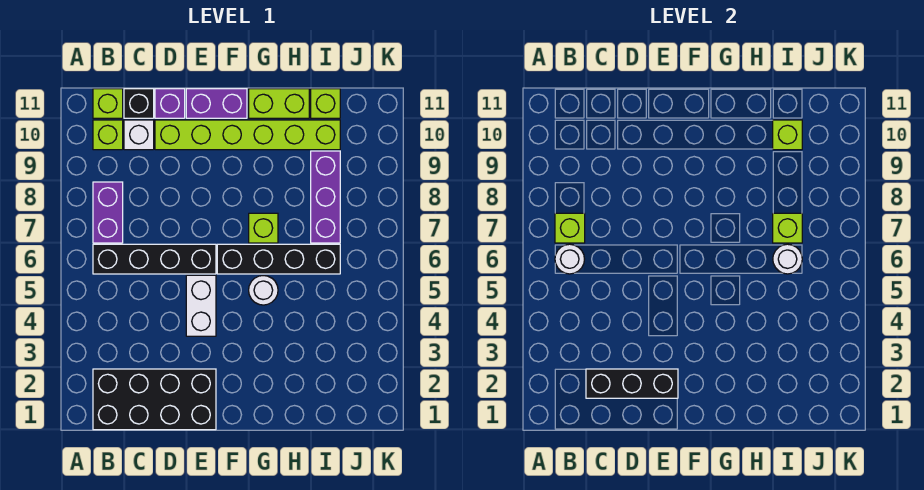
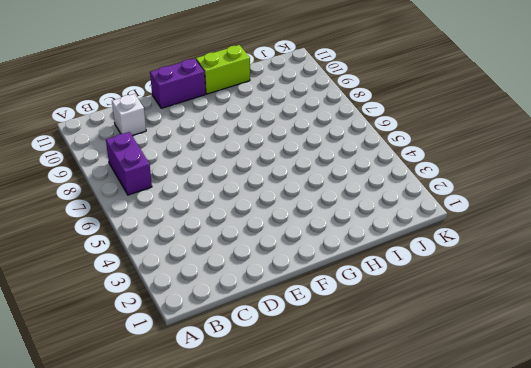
none -> black brick B1:E2 level 1
none -> black brick B6:E6 level 1
none -> lime brick B10 level 1

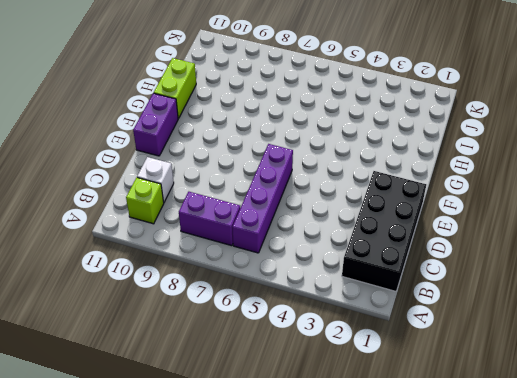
purple brick B6:E6 level 1 -> black brick B6:E6 level 1
none -> lime brick B11 level 1
none -> black brick C11 level 1
none -> lime brick D10:I10 level 1

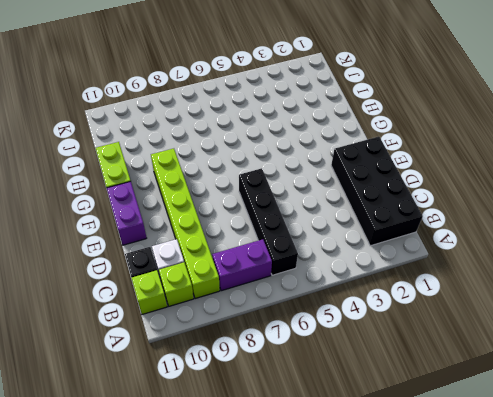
lime brick B9:G9 level 1 -> lime brick D10:I10 level 1
none -> purple brick D11 level 1
none -> white brick E4:E5 level 1
none -> black brick F6:I6 level 1

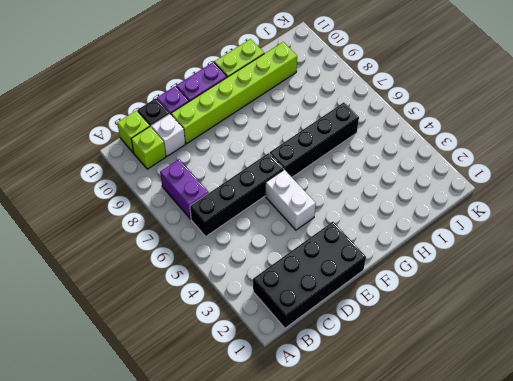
none -> white round brick G5 level 1
none -> lime brick G7 level 1
none -> purple brick I7:I9 level 1

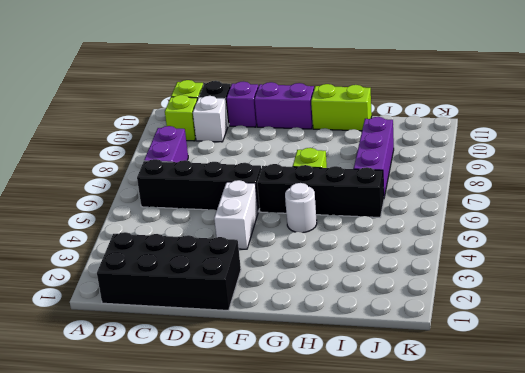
none -> lime brick D10:I10 level 1
none -> lime brick I11 level 1
none -> white round brick B6 level 2

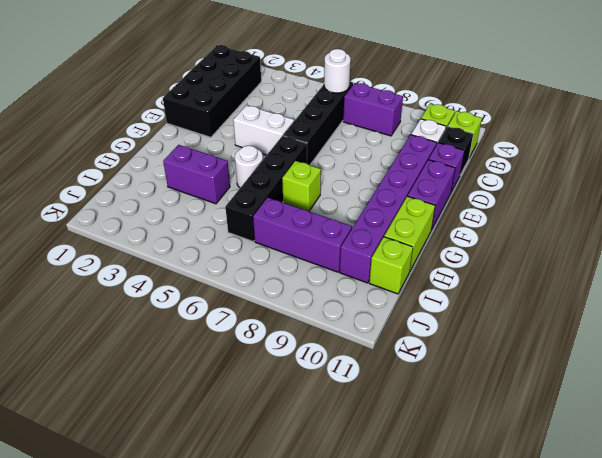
purple brick D10:I10 level 1 -> lime brick D10:I10 level 1
purple brick H3:H4 level 1 -> none
none -> lime brick B7 level 2
none -> black brick C2:E2 level 2
none -> white round brick I6 level 2

